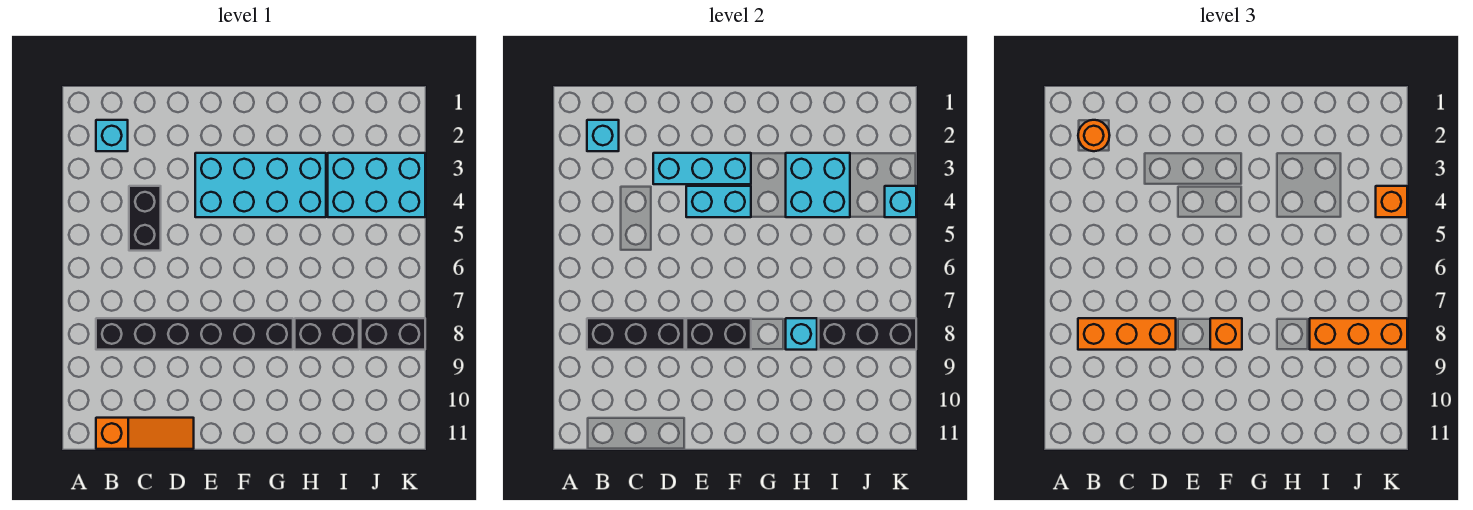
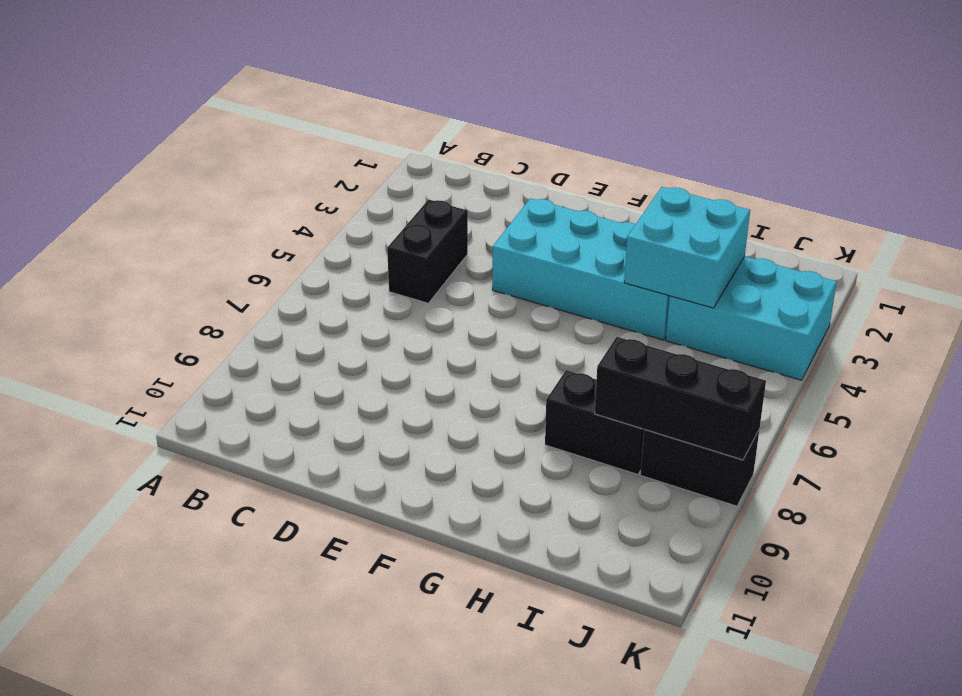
none -> cyan brick B2 level 1
none -> black brick B8:G8 level 1
none -> orange slope B11:D11 level 1 top B

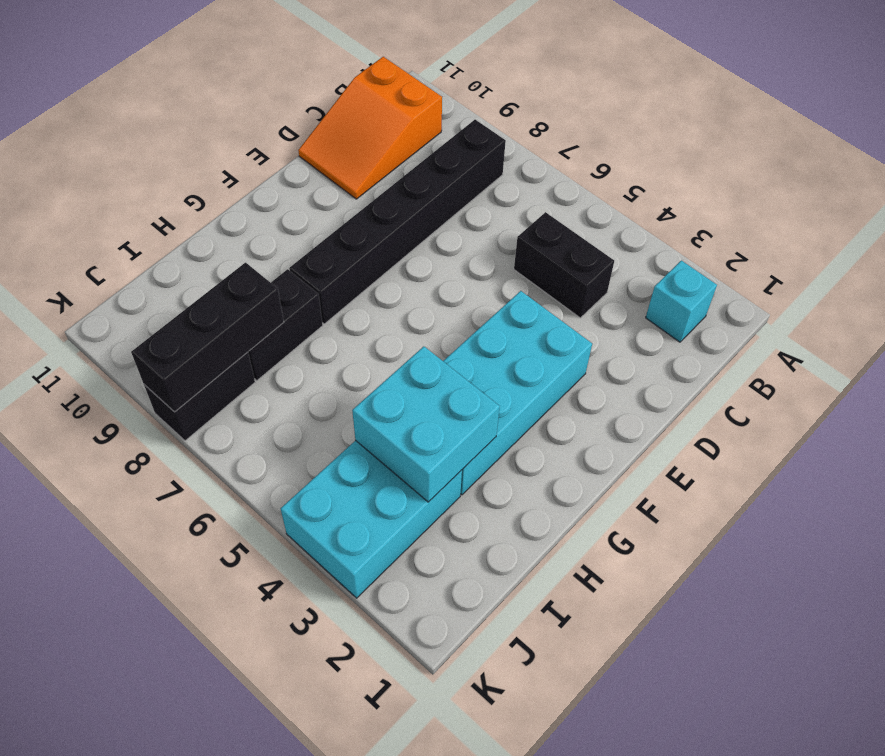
orange slope B10:D11 level 1 top B -> orange slope B11:D11 level 1 top B
none -> cyan brick B2 level 2
none -> black brick B8:D8 level 2
none -> cyan brick D3:F3 level 2

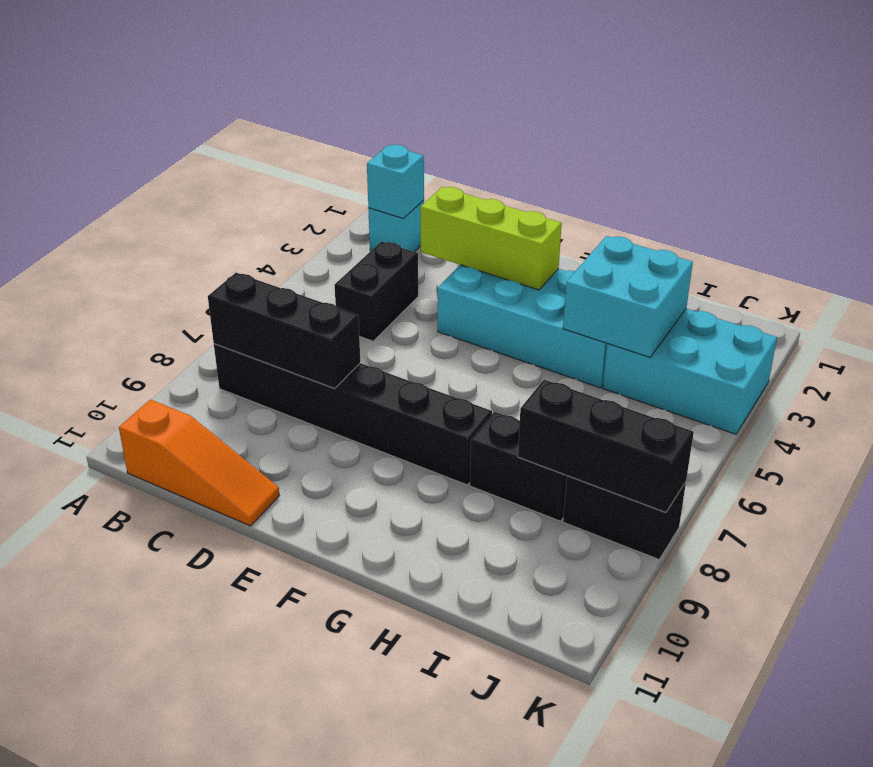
lime brick D3:F3 level 2 -> cyan brick D3:F3 level 2
none -> cyan brick E4:F4 level 2
none -> black brick E8:F8 level 2
none -> cyan brick H8 level 2

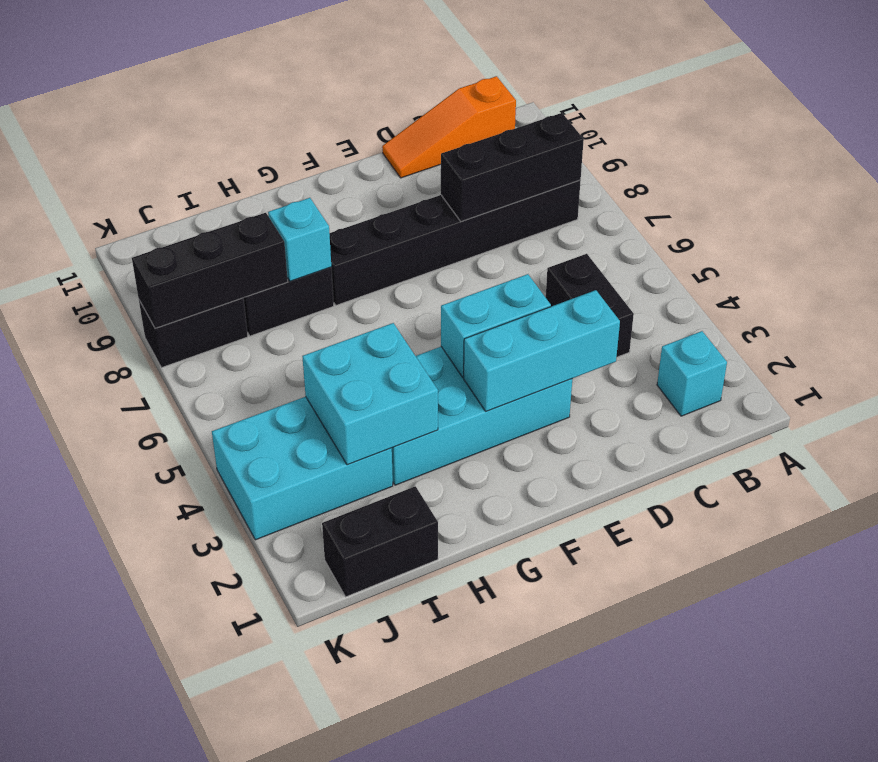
black brick I1:J1 level 1 -> black brick E8:F8 level 2
none -> cyan brick B2 level 2
none -> cyan brick K4 level 2
none -> orange round brick B2 level 3

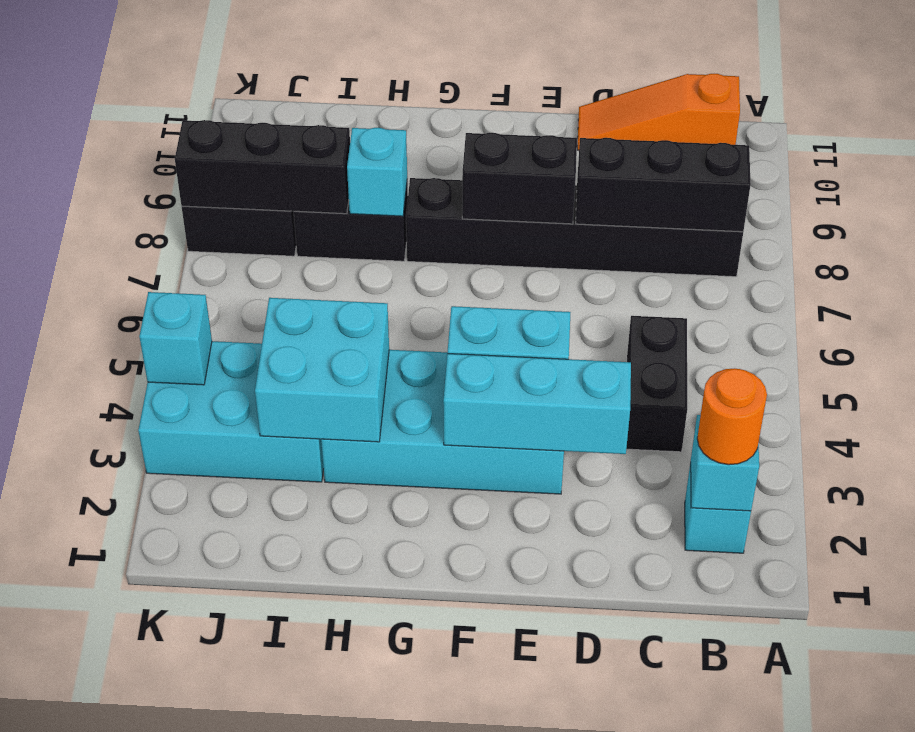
none -> orange brick B8:D8 level 3
none -> orange brick F8 level 3
none -> orange brick I8:K8 level 3

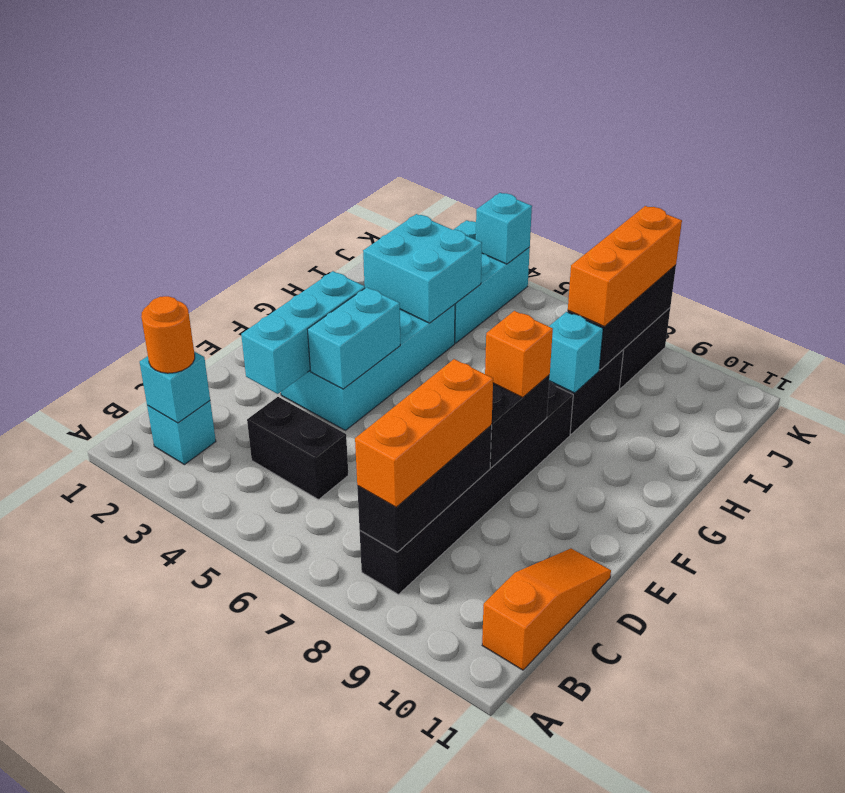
none -> orange brick K4 level 3

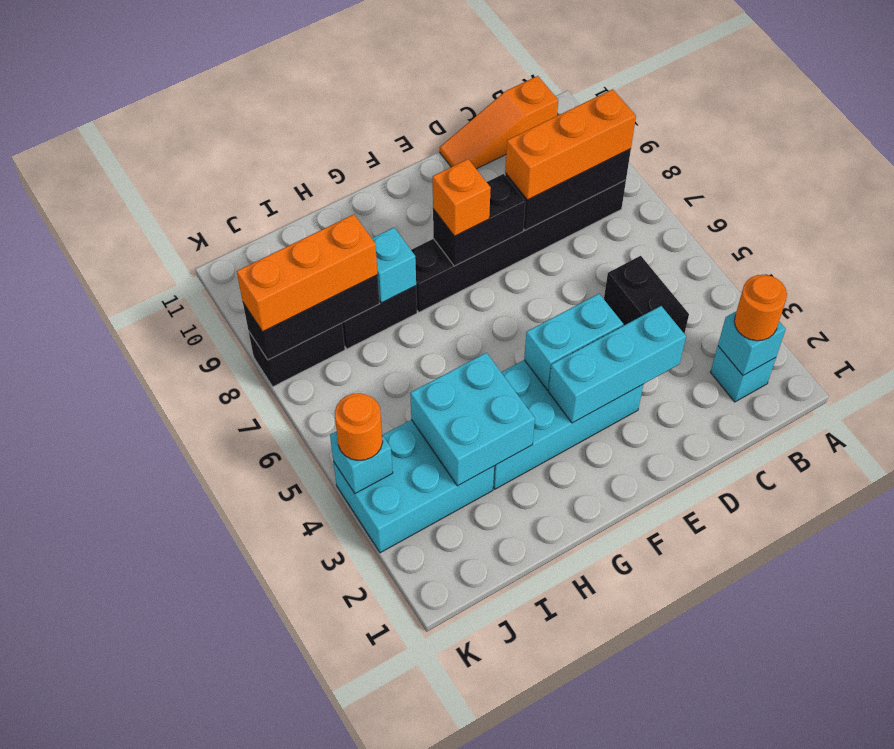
orange round brick K4 level 3 -> orange brick K4 level 3

